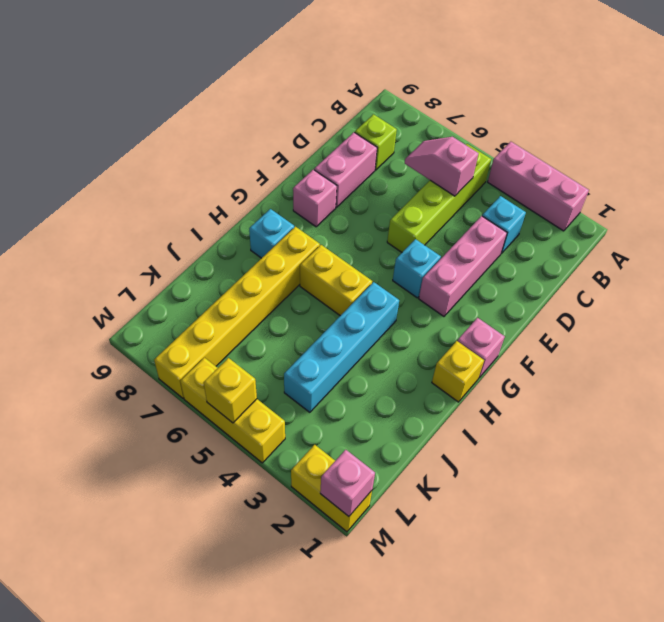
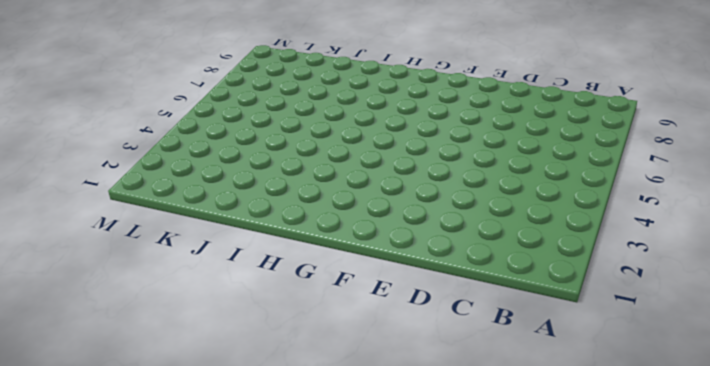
none -> pink brick A2:A4 level 1
none -> lime brick B5:E5 level 1
none -> cyan brick C3 level 1

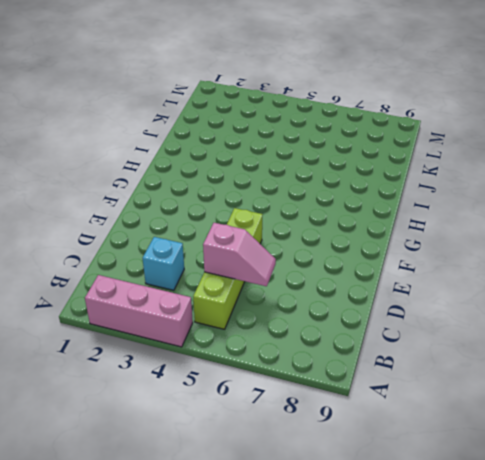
none -> lime brick C8 level 1
none -> pink brick D3:F3 level 1
none -> pink brick D8:E8 level 1

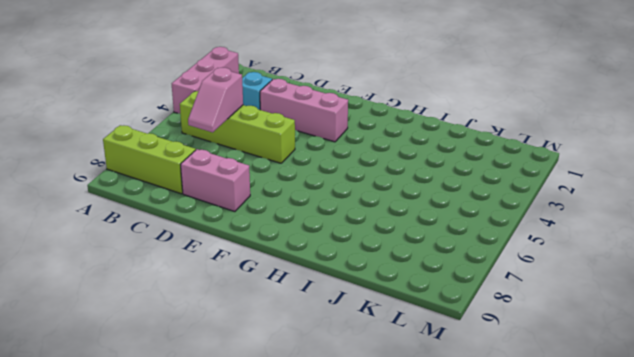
lime brick A8:C8 level 1 -> lime brick C8 level 1
none -> cyan brick F4 level 1
none -> pink brick F8 level 1
none -> pink brick G1 level 1

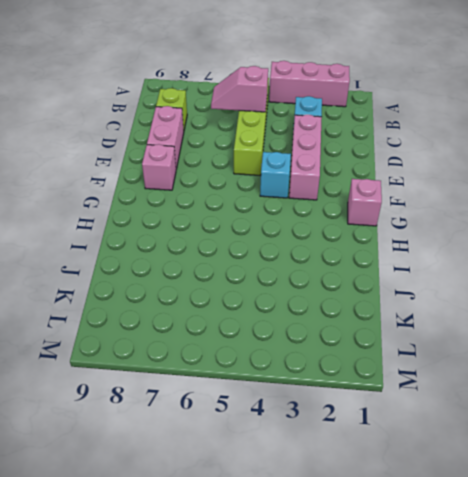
none -> yellow brick H1 level 1
none -> cyan brick H4:K4 level 1
none -> yellow brick H5:H6 level 1

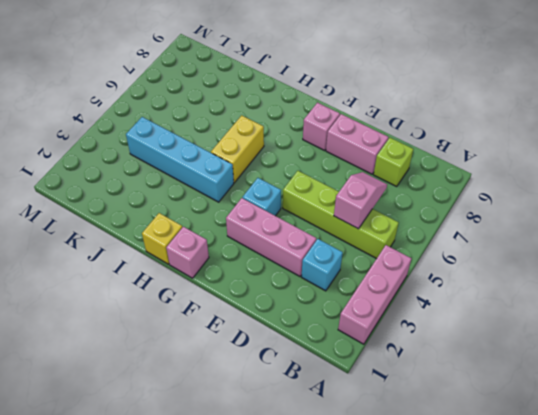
none -> yellow brick H7:M7 level 1
none -> cyan brick H8 level 1
none -> yellow brick M1:M2 level 1

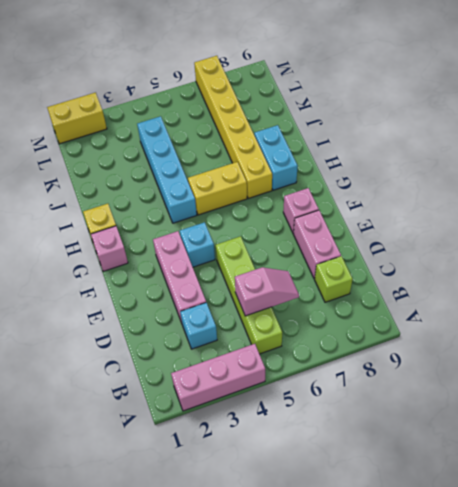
cyan brick H8:I8 level 1 -> cyan brick H8 level 1
none -> yellow brick M4:M6 level 1
none -> pink brick M1 level 2
none -> yellow brick M5 level 2

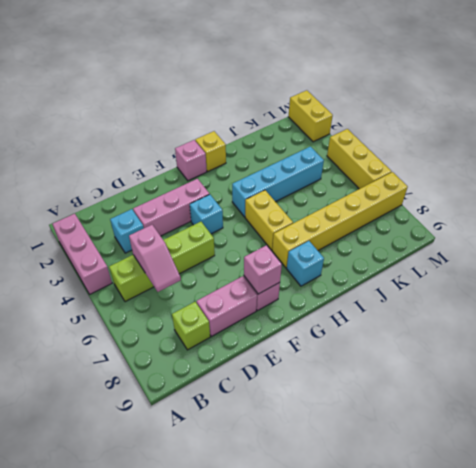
pink brick F8 level 2 -> pink brick M1 level 2
none -> yellow brick M5 level 2

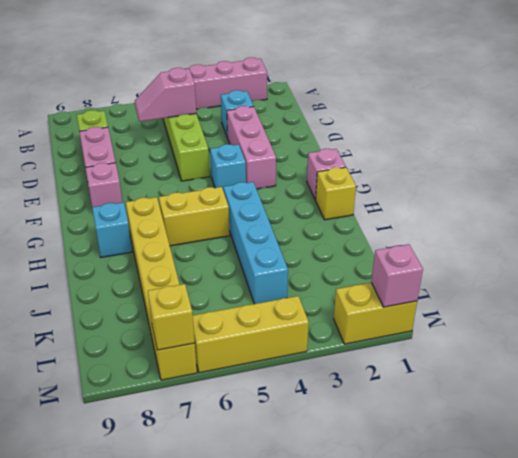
yellow brick M7 level 2 -> yellow brick M5 level 2

